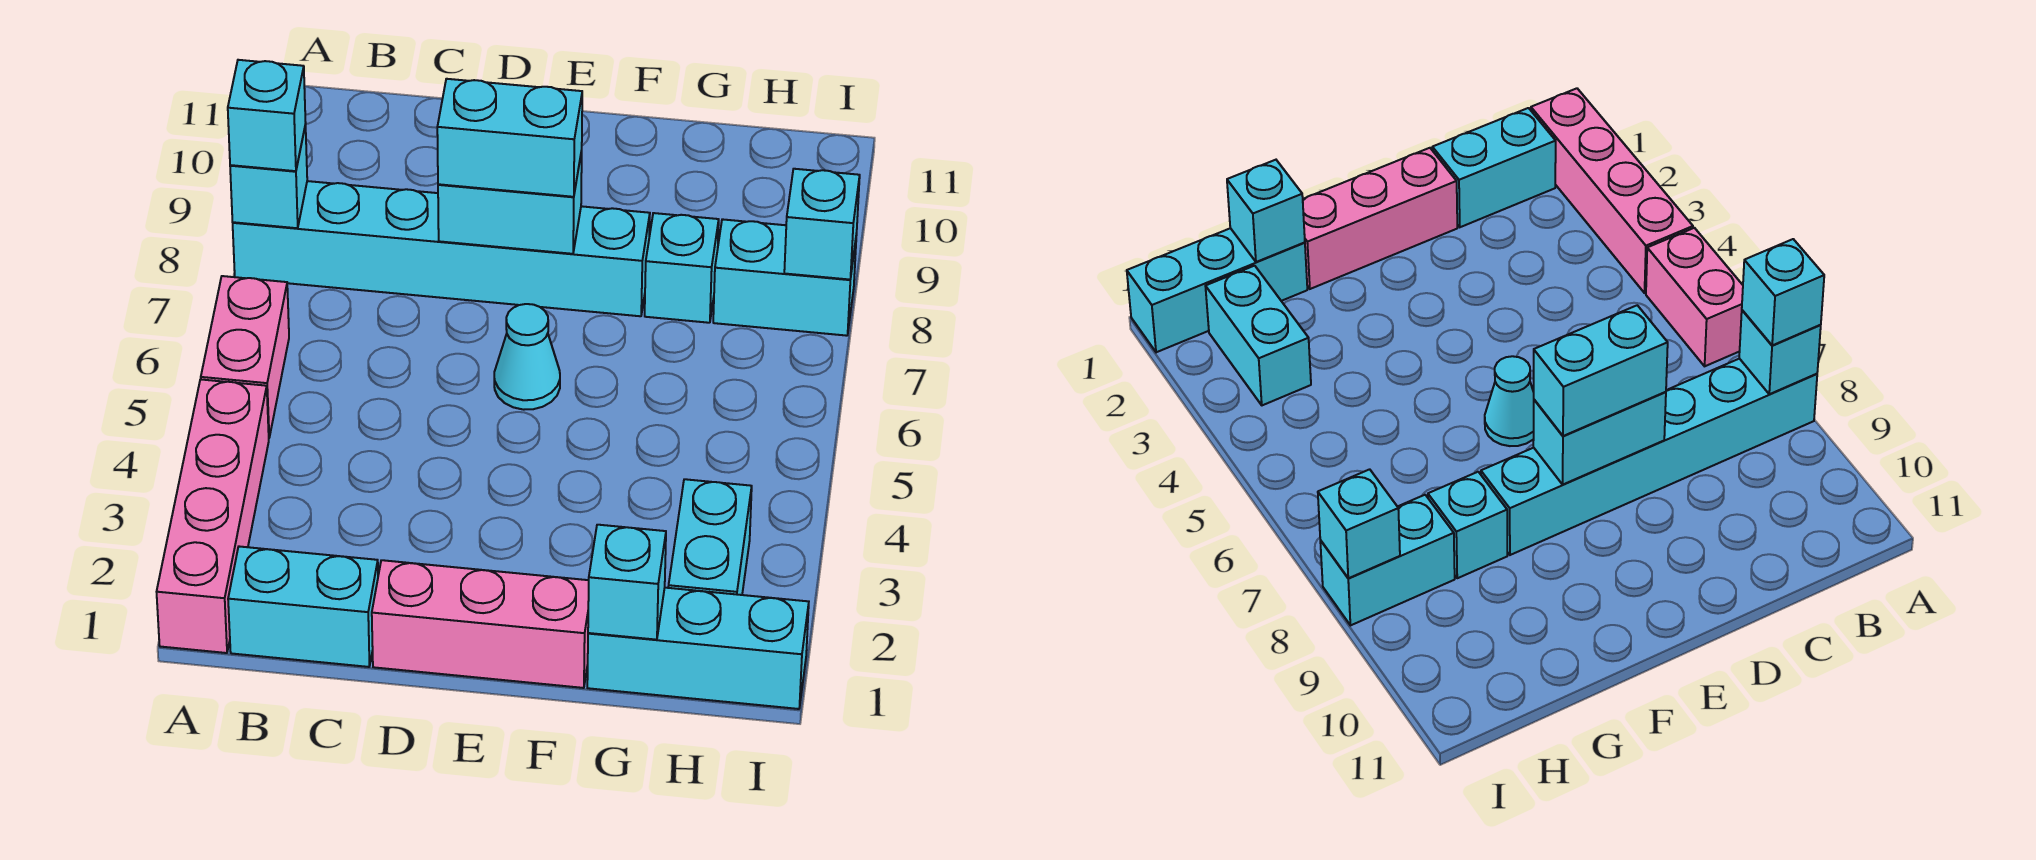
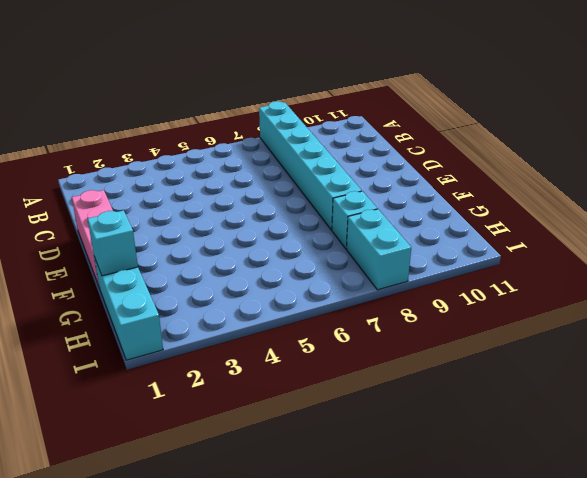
none -> pink brick A1:A4 level 1
none -> pink brick A5:A6 level 1
none -> cyan brick B1:C1 level 1

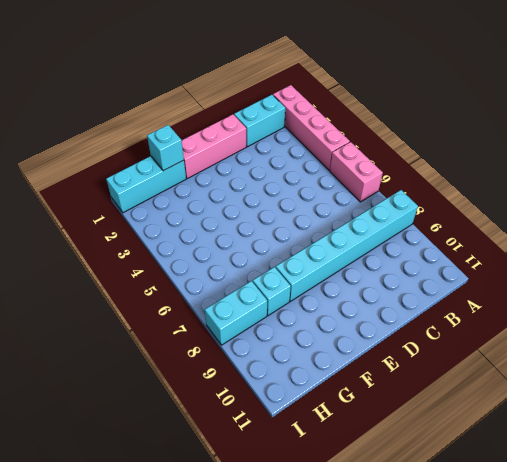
none -> cyan cone E6 level 1
none -> cyan brick H2:H3 level 1
none -> cyan brick A8 level 2

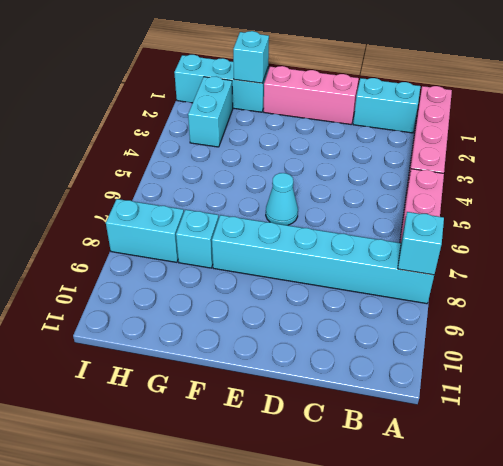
none -> cyan brick D8:E8 level 2
none -> cyan brick I8 level 2
none -> cyan brick A8 level 3

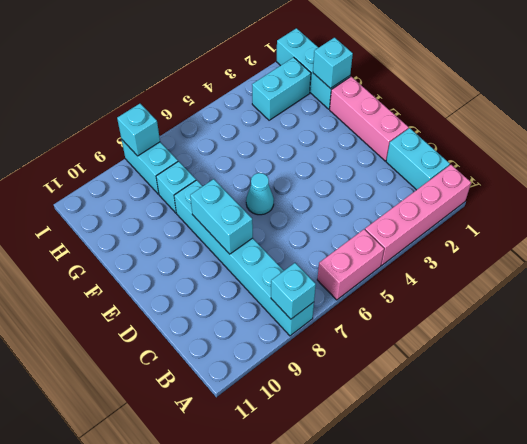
none -> cyan brick A8 level 3
none -> cyan brick D8:E8 level 3

